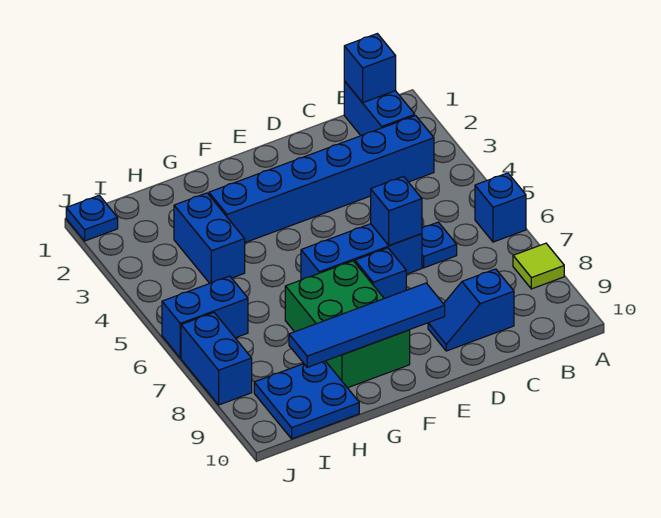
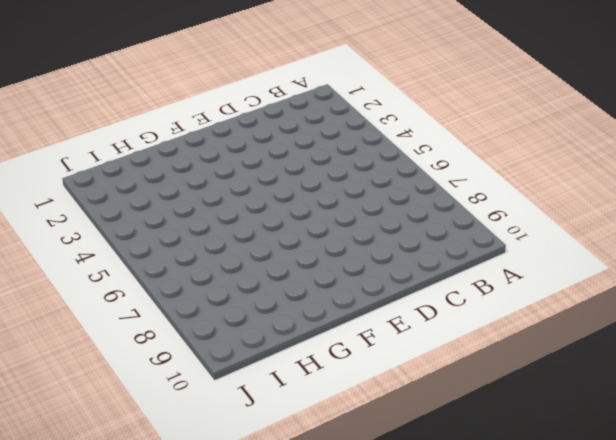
none -> blue brick A6 level 1
none -> lime tile A8 level 1
none -> blue brick B1:B2 level 1

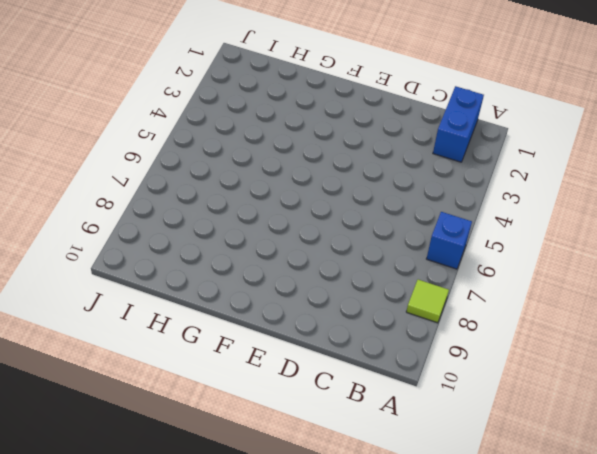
none -> blue brick B3:G3 level 1
none -> blue plate C6 level 1
none -> blue slope C9:D9 level 1 top C

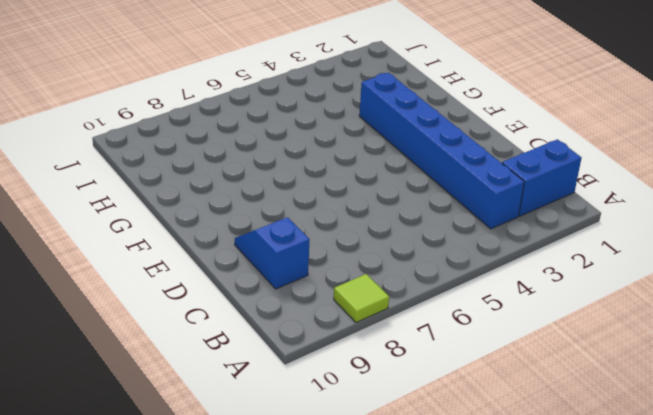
none -> blue brick A6 level 1
none -> blue plate C6 level 1
none -> blue brick D6:F6 level 1

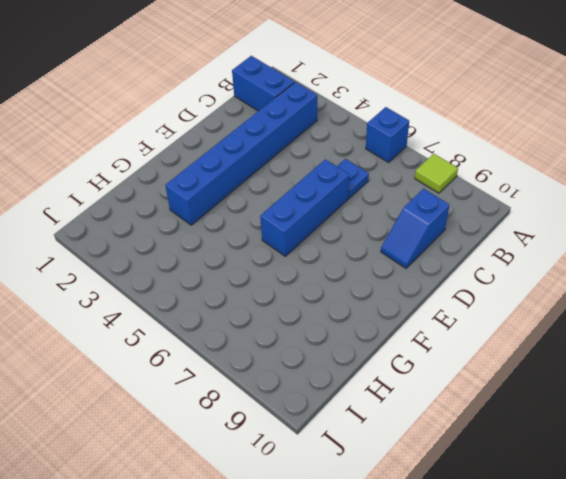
none -> blue brick E7 level 1
none -> green brick F7:G9 level 1
none -> blue brick H3:H4 level 1

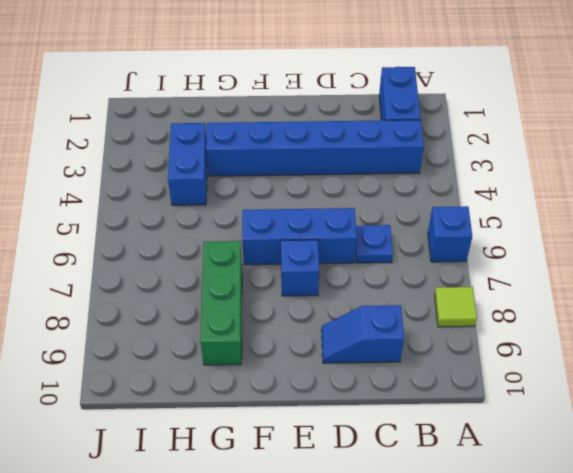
green brick G7:G9 level 1 -> green brick F7:G9 level 1
none -> blue plate H9:I10 level 1
none -> blue brick I6:J6 level 1
none -> blue plate J1 level 1

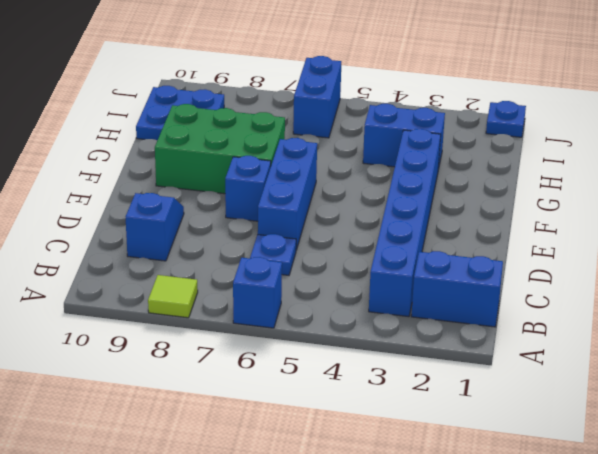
none -> blue brick J7:J8 level 1
none -> blue brick B1 level 2
none -> blue brick D6 level 2

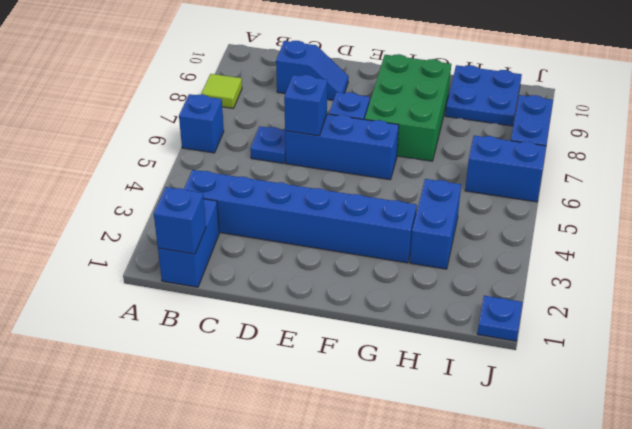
none -> blue tile E9:H9 level 2

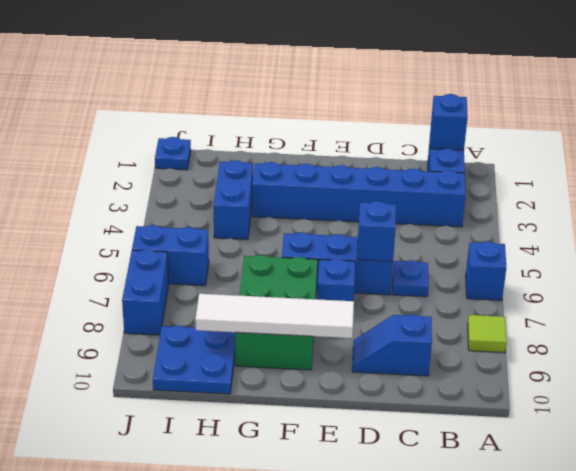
white tile E9:H9 level 2 -> blue tile E9:H9 level 2

